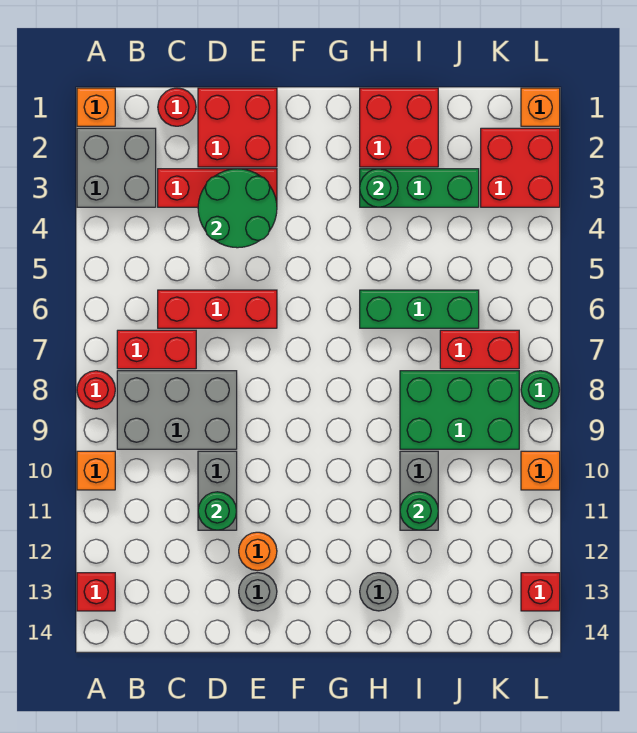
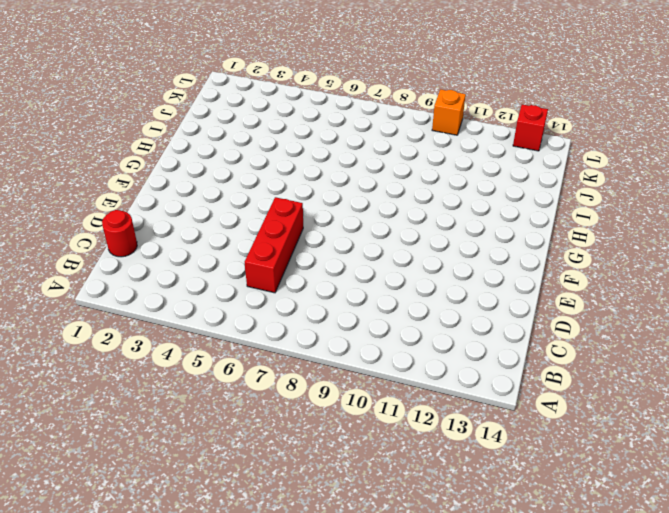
none -> orange brick A1 level 1
none -> grey brick A2:B3 level 1
none -> red round brick A8 level 1
none -> orange brick A10 level 1

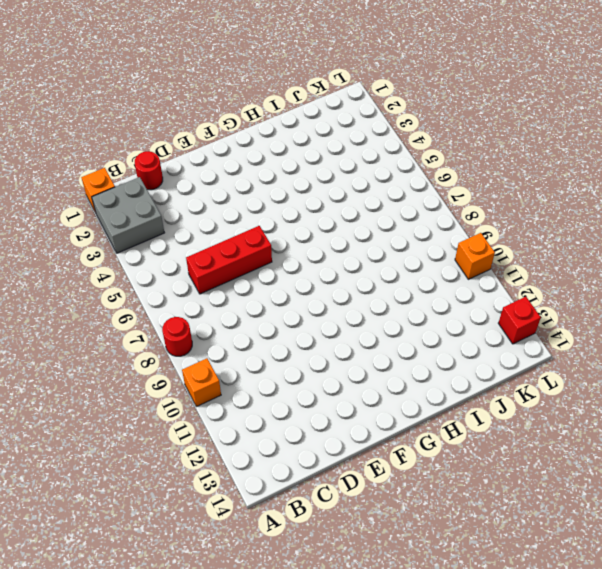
none -> red brick A13 level 1
none -> red brick B7:C7 level 1
none -> grey brick B8:D9 level 1
none -> red brick C3:E3 level 1

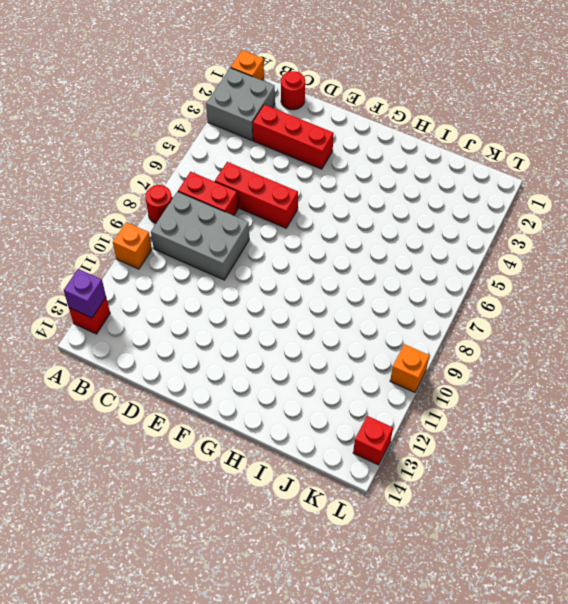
purple brick A13 level 2 -> none
none -> red brick D1:E2 level 1
none -> grey brick D10:D11 level 1
none -> orange round brick E12 level 1
none -> grey round brick E13 level 1

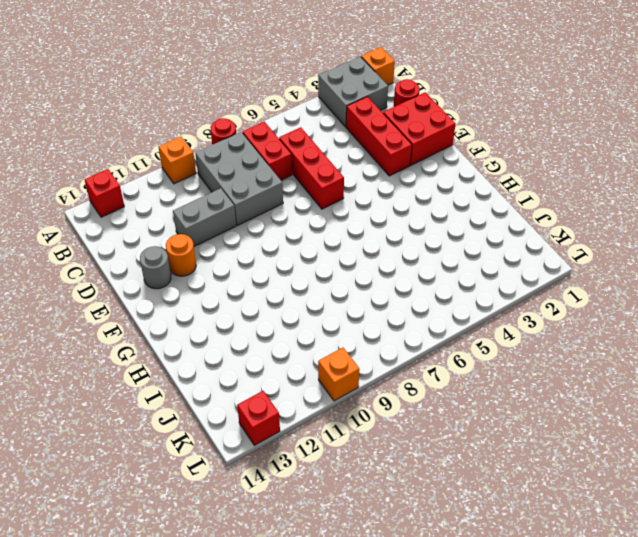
none -> red brick H1:I2 level 1
none -> green brick H3:J3 level 1
none -> green brick H6:J6 level 1
none -> grey round brick H13 level 1

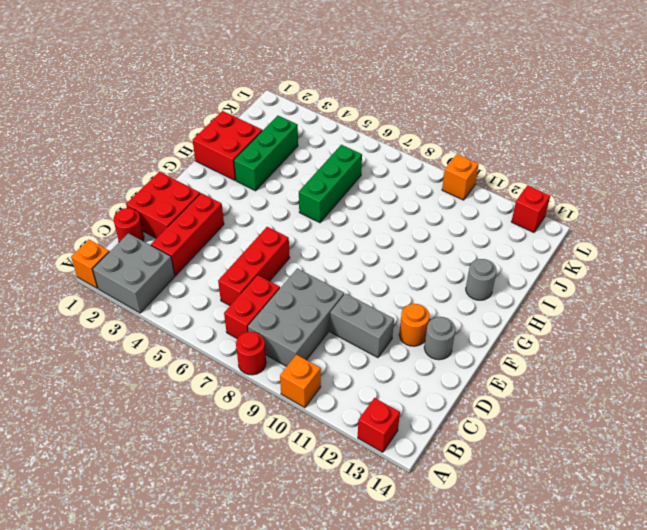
none -> green brick I8:K9 level 1
none -> grey brick I10:I11 level 1
none -> red brick J7:K7 level 1
none -> red brick K2:L3 level 1

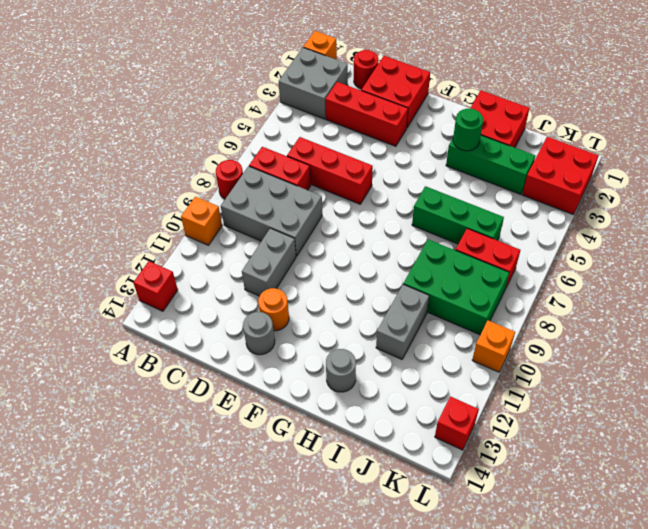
none -> orange brick L1 level 1
none -> green round brick L8 level 1
none -> green round brick D3:E4 level 2
none -> green round brick D11 level 2

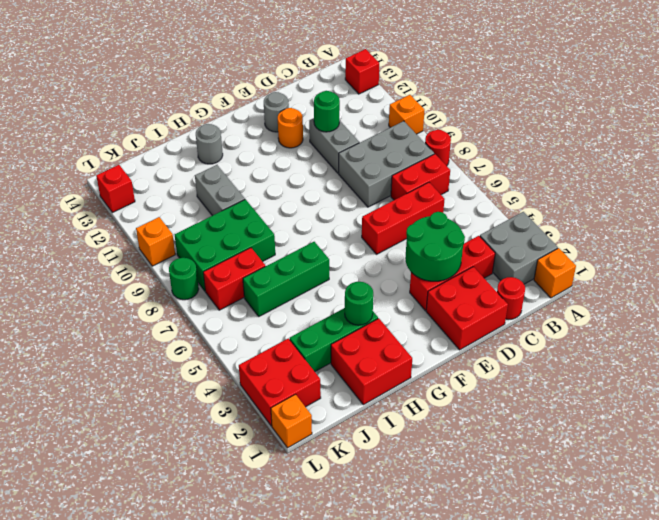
none -> green round brick I11 level 2

